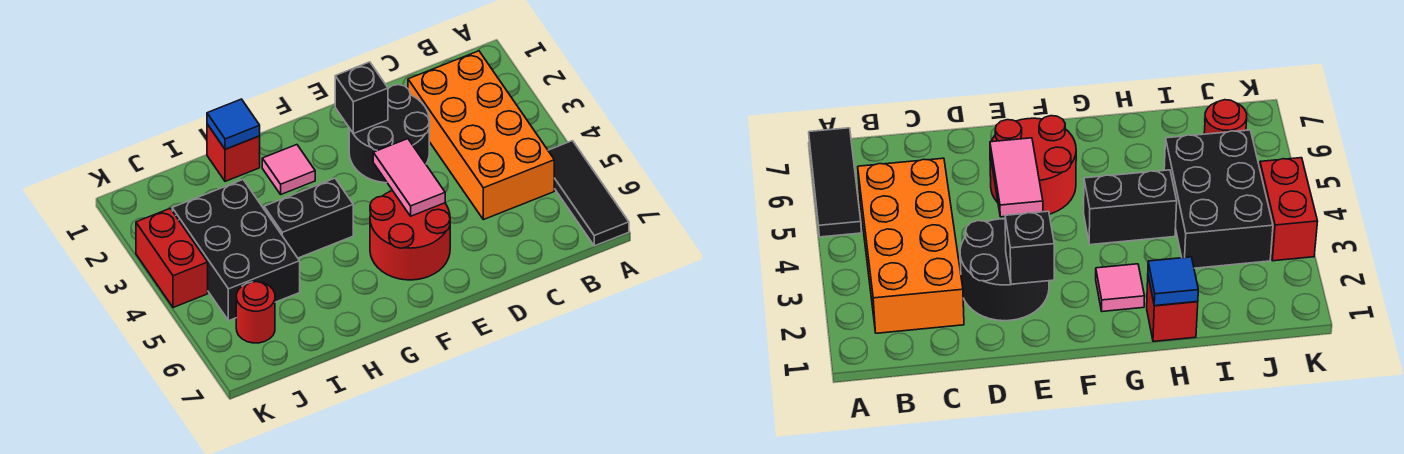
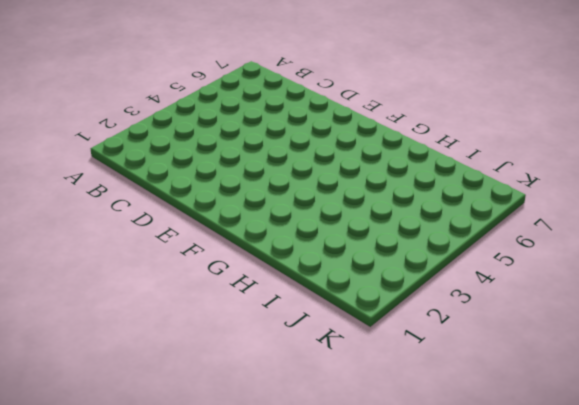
none -> black tile A5:A7 level 1
none -> orange brick B2:C5 level 1
none -> black round brick D2:E3 level 1

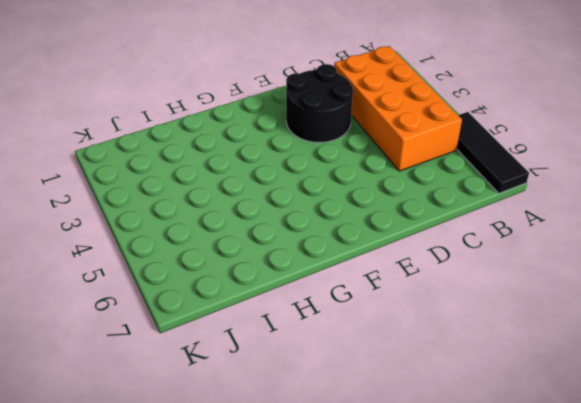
none -> red round brick E5:F6 level 1
none -> pink tile G2 level 1
none -> black brick G4:H4 level 1

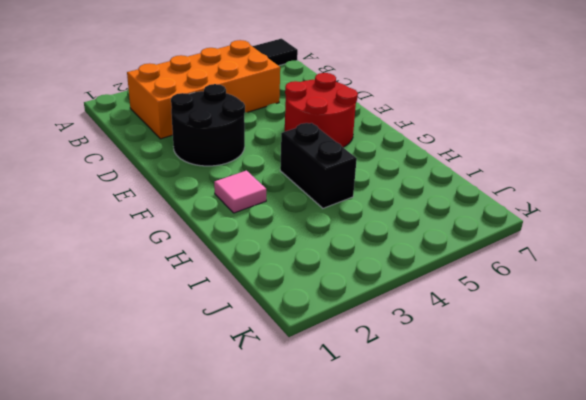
none -> red brick H1 level 1
none -> black brick I3:J5 level 1
none -> red round brick J6 level 1

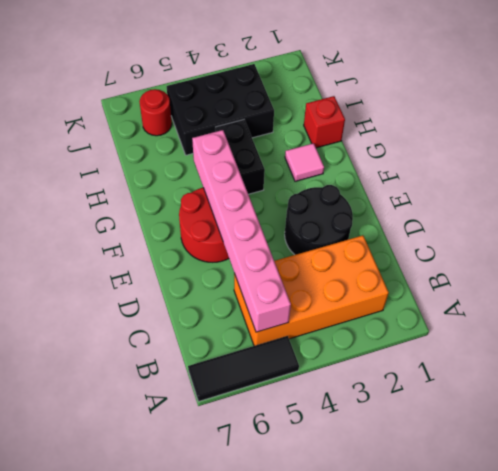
pink brick B5:G5 level 2 -> pink tile E4:E5 level 2
none -> red brick K3:K4 level 1
none -> black brick E2 level 2
none -> blue tile H1 level 2

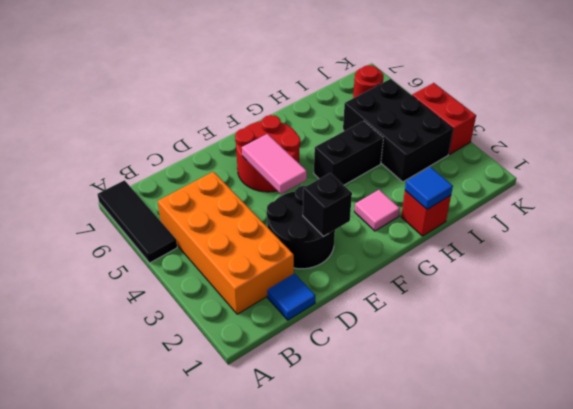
blue tile C1 level 1 -> none

